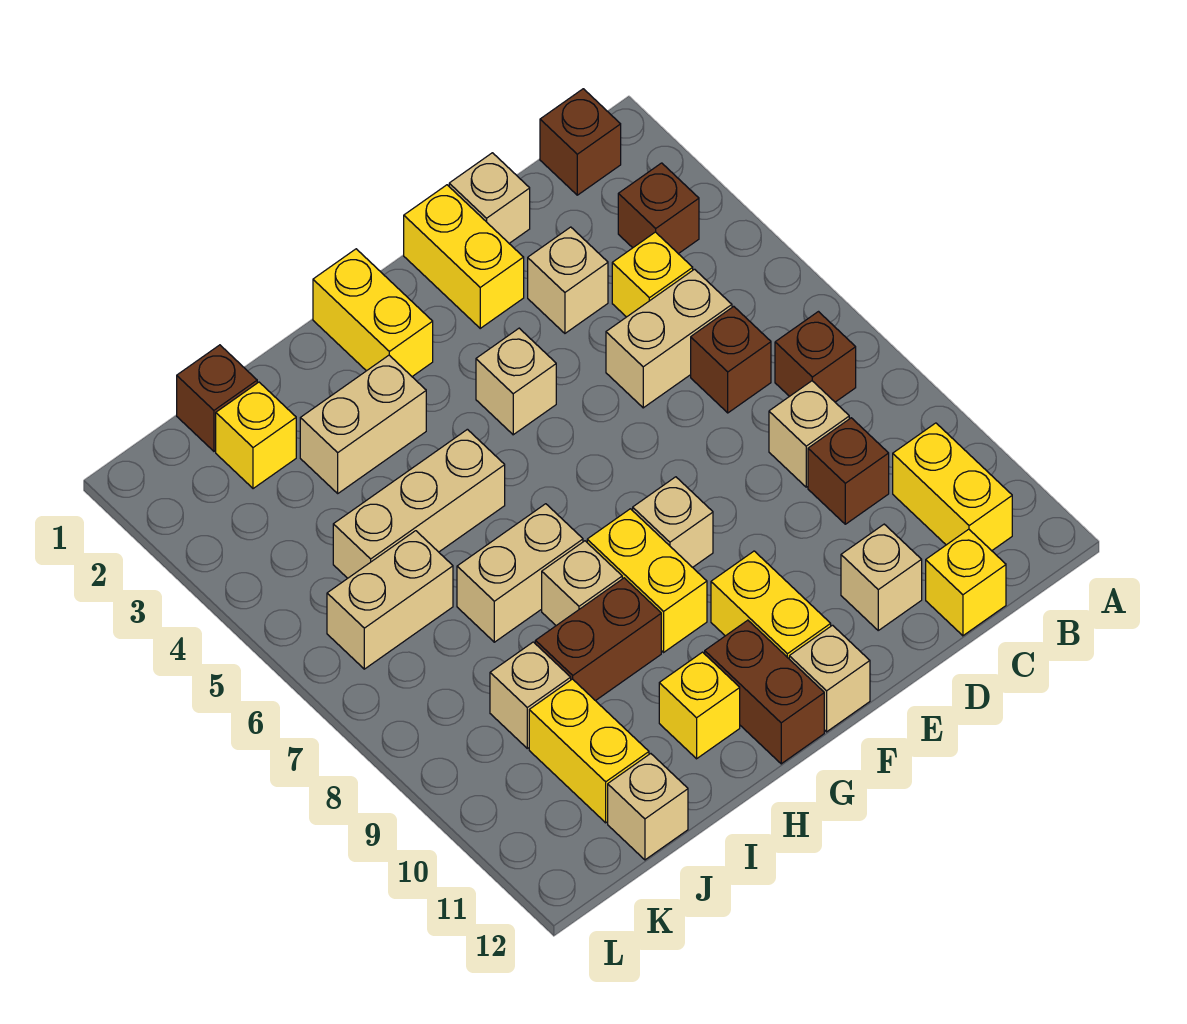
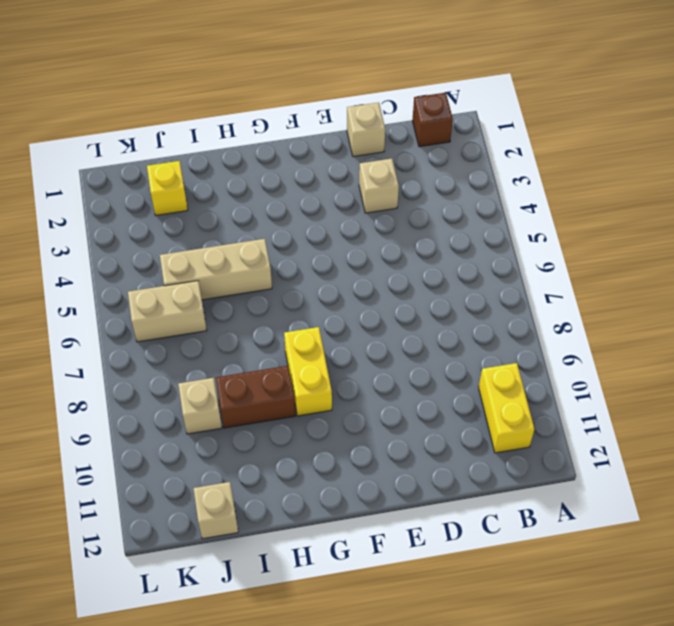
none -> brown brick B3 level 1
none -> brown brick B7 level 1
none -> yellow brick C4 level 1
none -> tan brick C5:D5 level 1

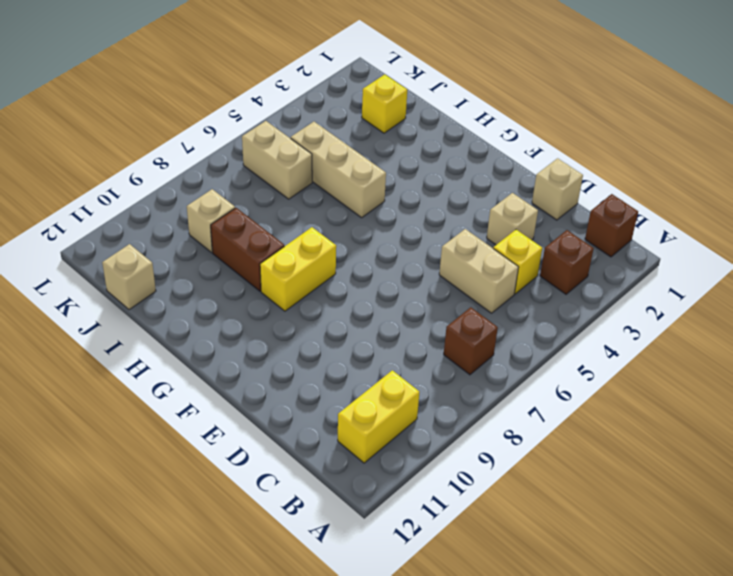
none -> brown brick C6 level 1
none -> tan brick C8 level 1
none -> brown brick C9 level 1
none -> yellow brick C12 level 1

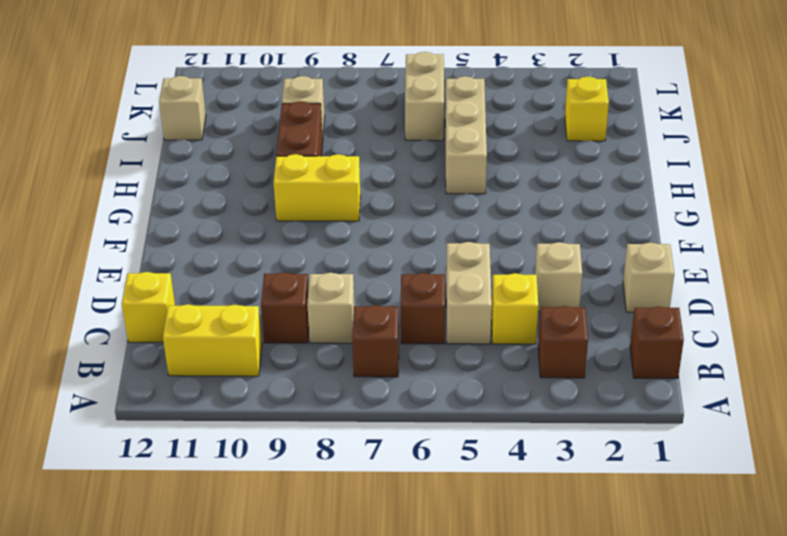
none -> tan brick D11 level 1
none -> yellow brick E1:E2 level 1
none -> tan brick F4 level 1
none -> tan brick F8 level 1

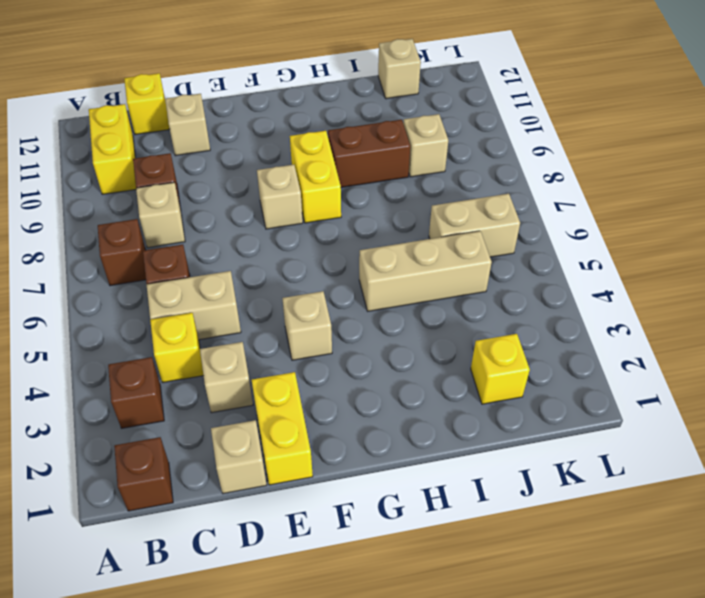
none -> yellow brick F10:F11 level 1
none -> tan brick F12 level 1
none -> yellow brick G1:G2 level 1
none -> brown brick G11:G12 level 1

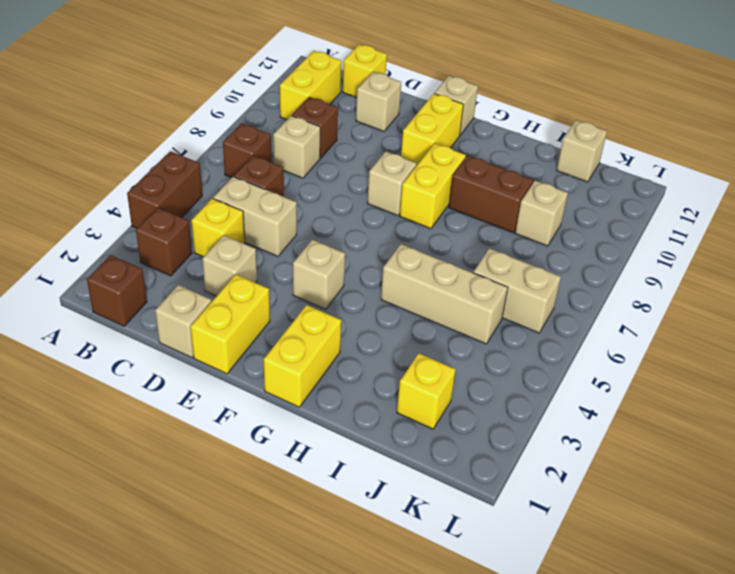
brown brick A4:A5 level 1 -> brown brick G11:G12 level 1
none -> tan brick H3:I3 level 1
none -> tan brick H7:I7 level 1
none -> tan brick H8 level 1
none -> yellow brick H11 level 1

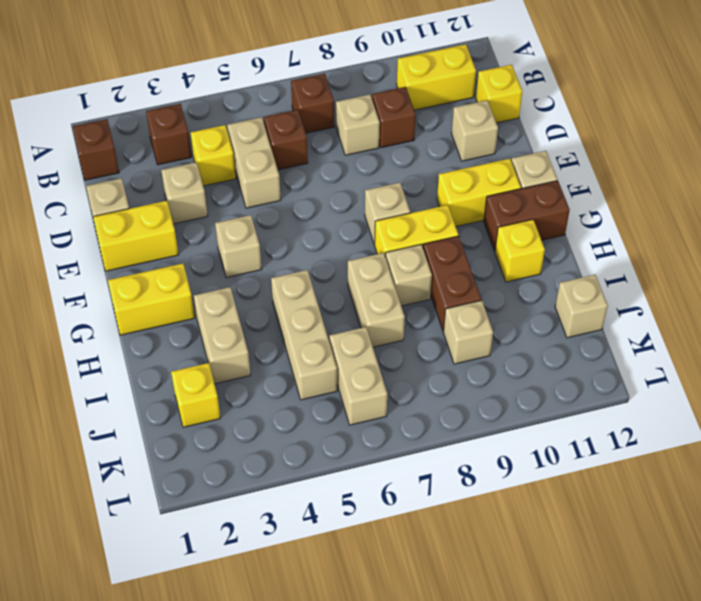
none -> brown brick J1 level 1
none -> yellow brick J10:J11 level 1

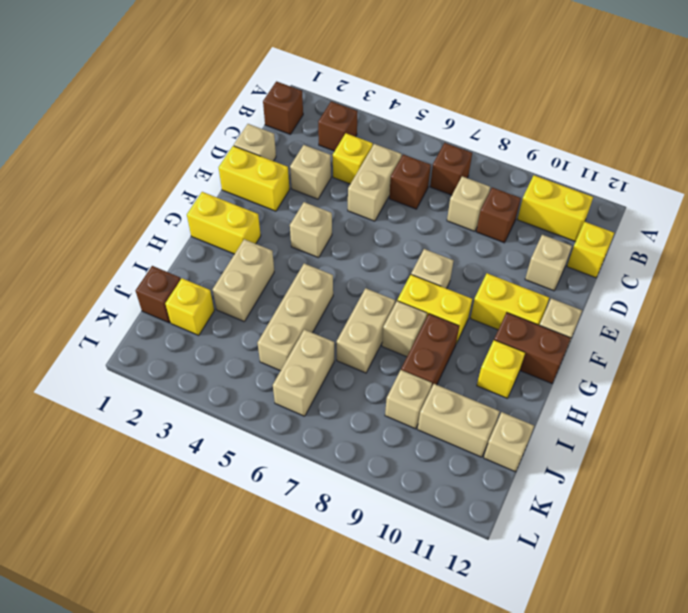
tan brick J10:J11 level 1 -> yellow brick J10:J11 level 1

